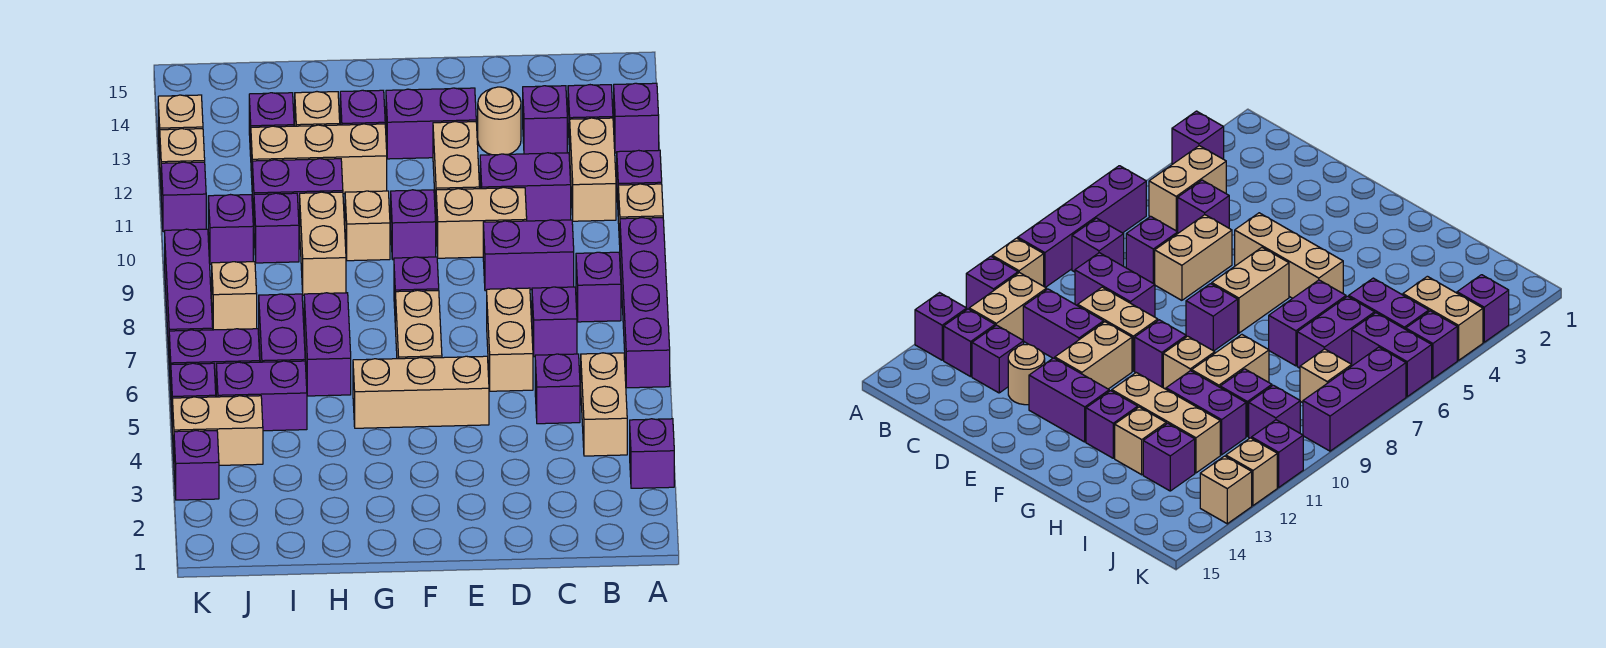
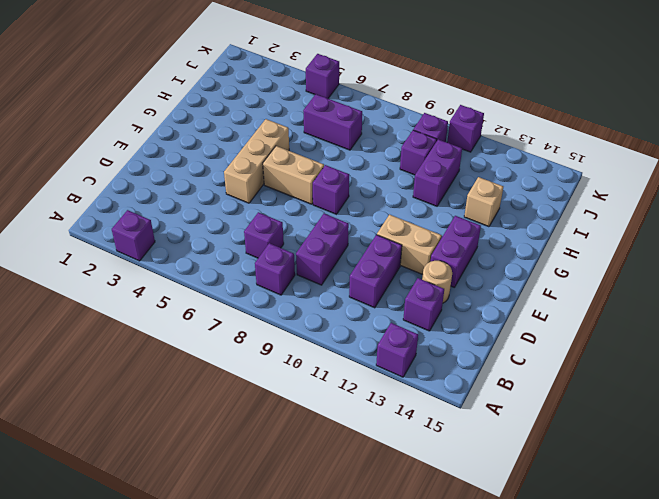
none -> purple brick A6:A9 level 1
none -> tan brick A10 level 1
none -> purple brick A11 level 1
none -> tan brick B4:B5 level 1

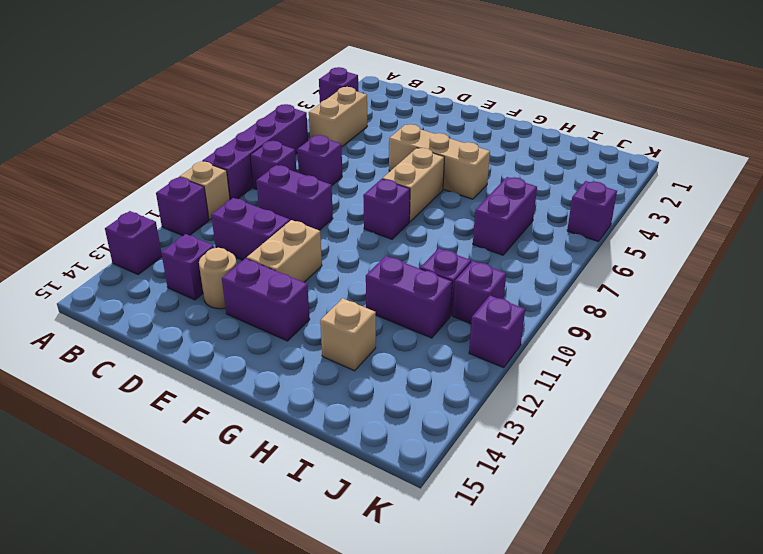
none -> tan brick B11:B12 level 1
none -> purple brick B13 level 1
none -> purple brick C5 level 1
none -> tan brick D6:D7 level 1

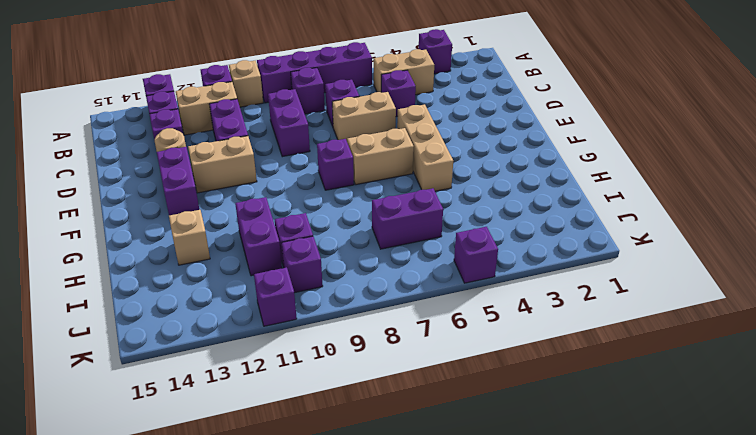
none -> tan brick D10:E10 level 1
none -> purple brick F10 level 1
none -> tan brick G10 level 1
none -> tan brick G12:I12 level 1

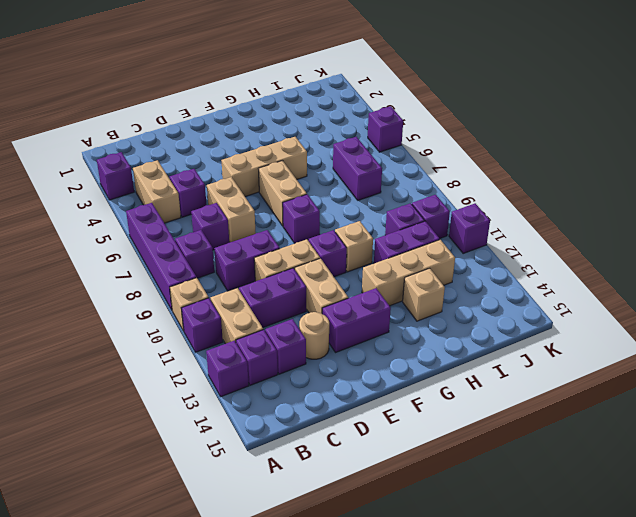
none -> purple brick G13 level 1
none -> purple brick H6:H7 level 1
none -> tan brick H9:H10 level 1
none -> purple brick I5:J5 level 1

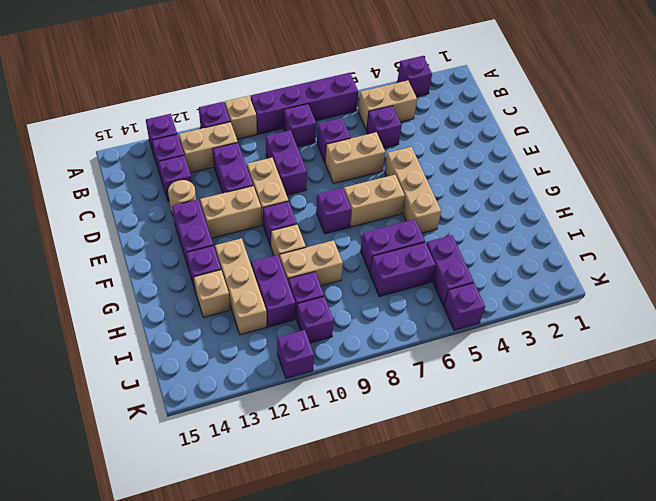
none -> purple brick I13 level 1
none -> tan brick J4:K4 level 1
none -> purple brick J6:K6 level 1
none -> tan brick J8 level 1

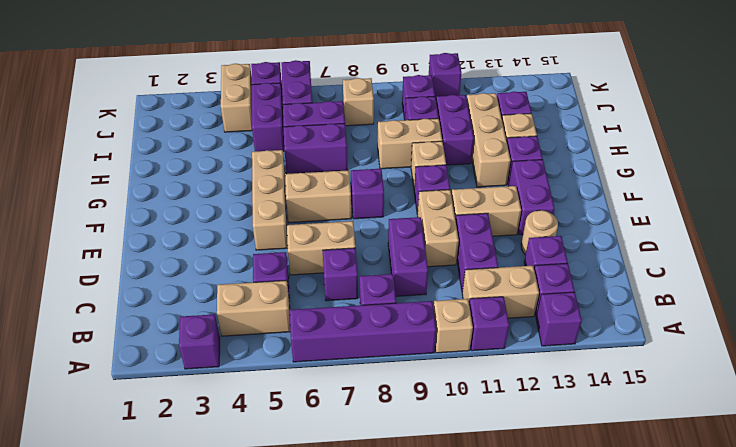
none -> purple brick K3 level 1
none -> purple brick K7:K9 level 1
none -> tan brick K12 level 1
none -> tan brick K13 level 1

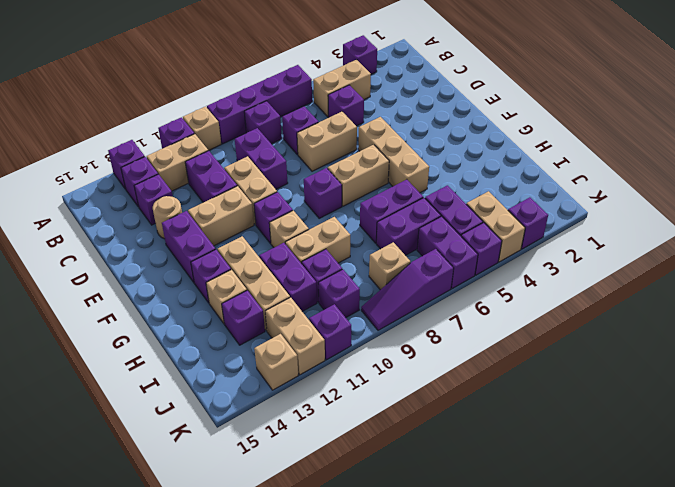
tan brick J12:K12 level 1 -> tan brick K12 level 1
purple slope K7:K9 level 1 top 7 -> purple brick K7:K9 level 1

